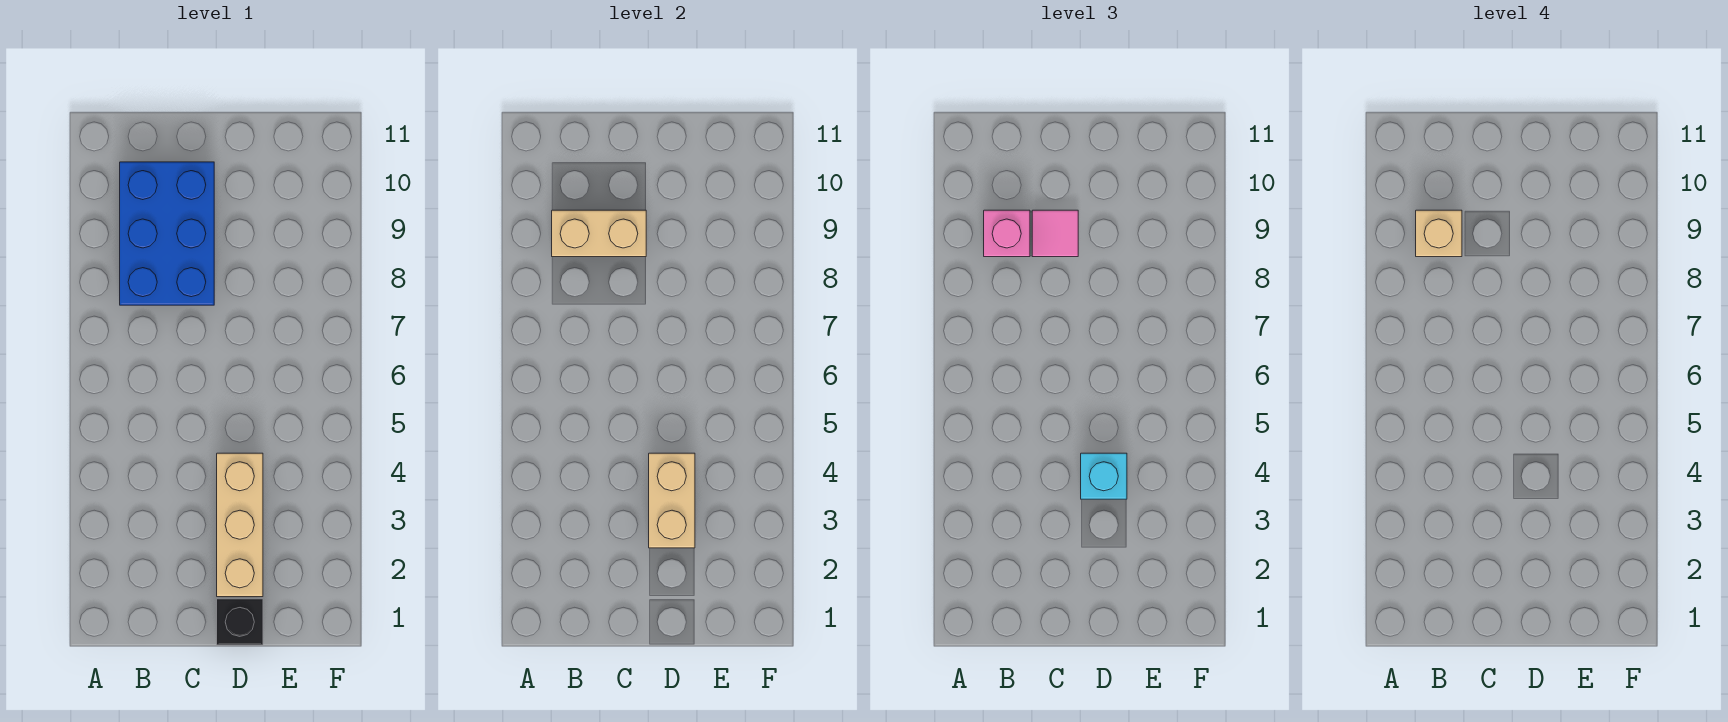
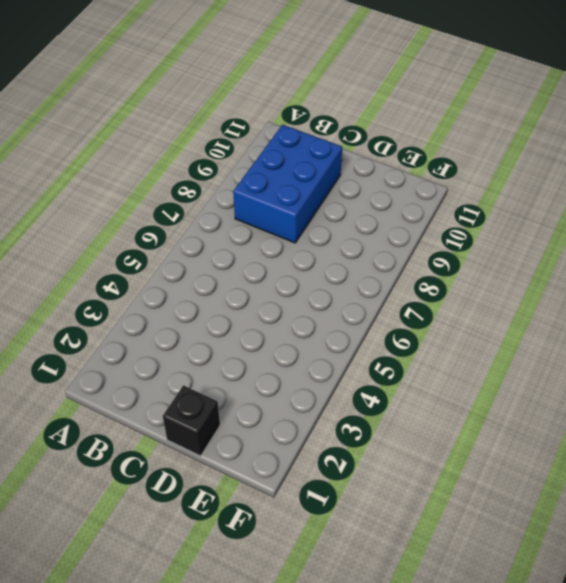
none -> tan brick D2:D4 level 1
none -> tan brick B9:C9 level 2

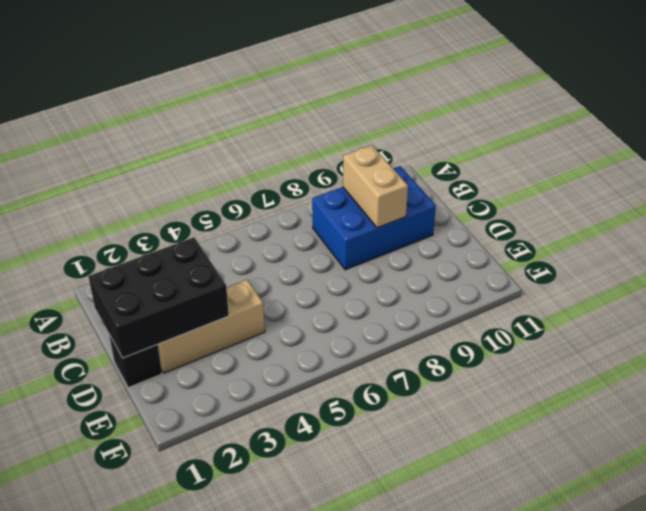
black brick C1:D3 level 2 -> tan brick D3:D4 level 2
none -> pink brick B9 level 3
none -> pink tile C9 level 3

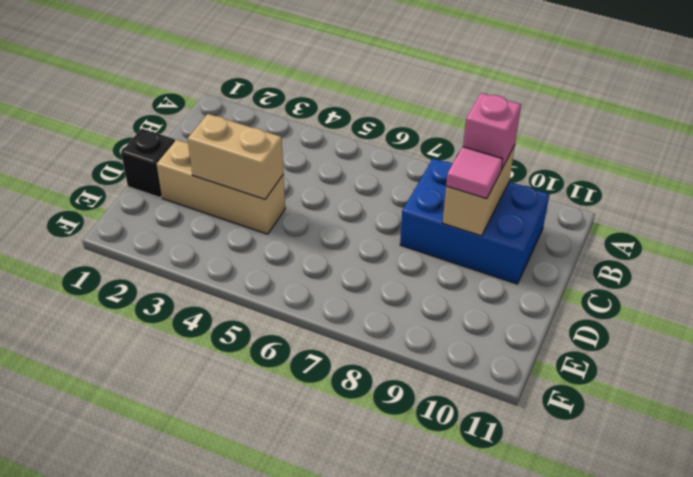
none -> cyan brick D4 level 3
none -> tan brick B9 level 4

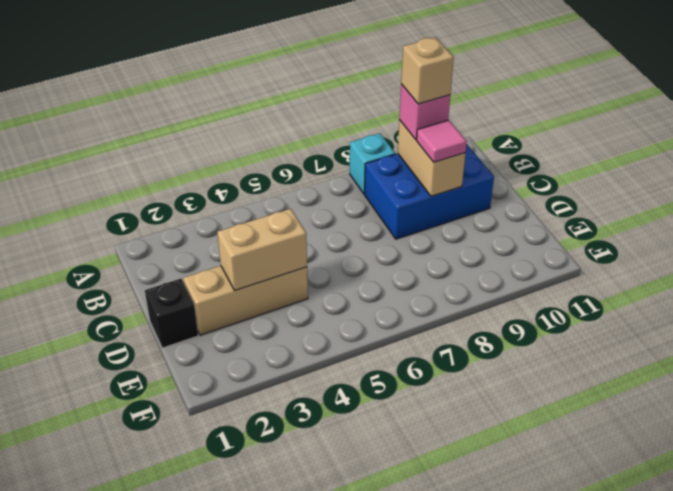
cyan brick A8 level 1 -> cyan brick D4 level 3

